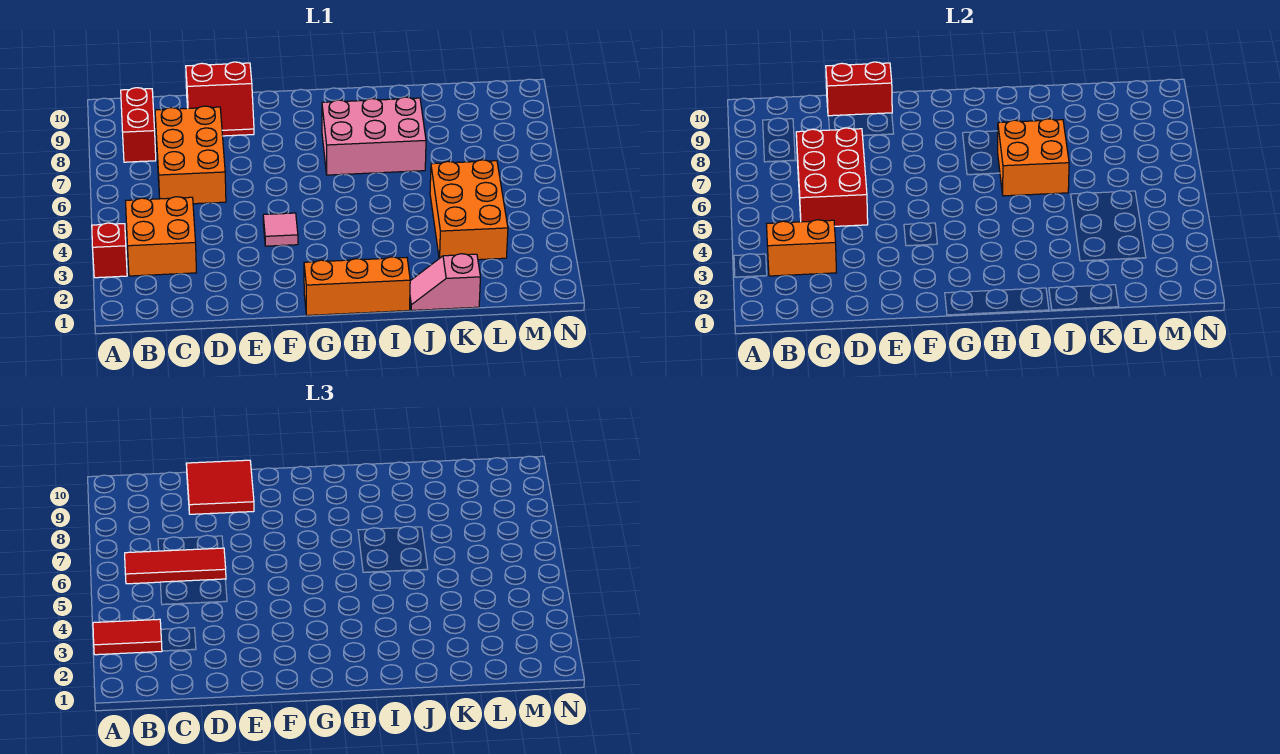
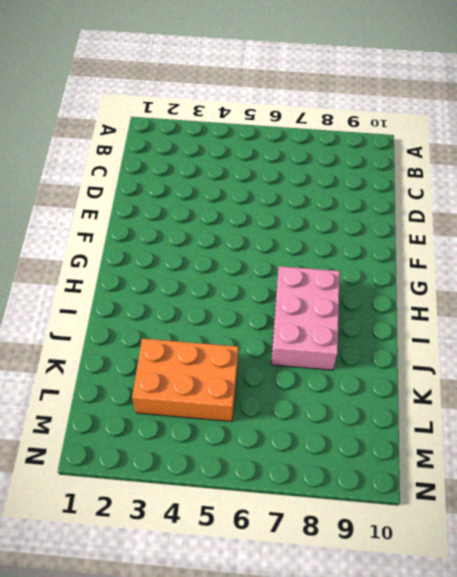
none -> red brick A3 level 1
none -> orange brick B3:C4 level 1
none -> red brick B8:B9 level 1

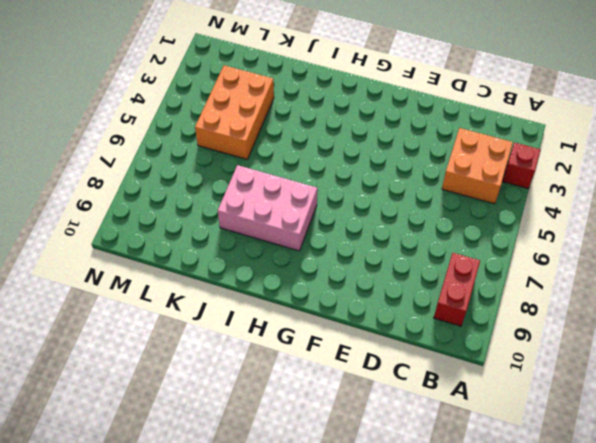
none -> orange brick C6:D8 level 1
none -> red slope D9:E10 level 1 top 10
none -> pink tile F4 level 1

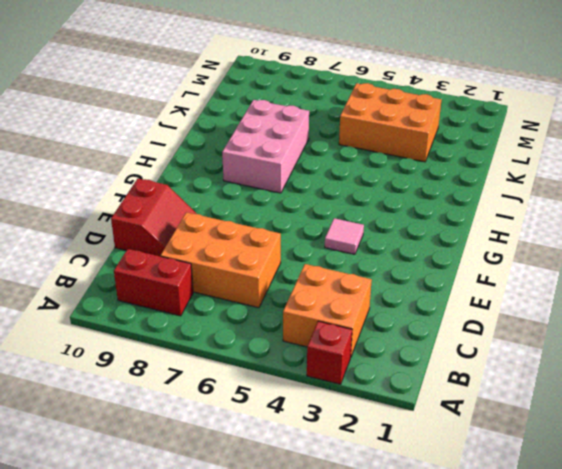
none -> orange brick G1:I1 level 1
none -> pink slope J1:K1 level 1 top K
none -> orange brick B3:C3 level 2

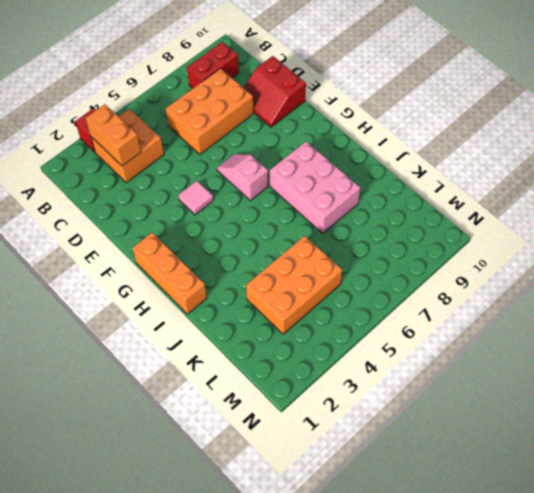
pink slope F6:G6 level 1 top G -> pink slope J1:K1 level 1 top K
none -> red brick C5:D7 level 2
none -> red brick D10:E10 level 2
none -> orange brick I6:J7 level 2

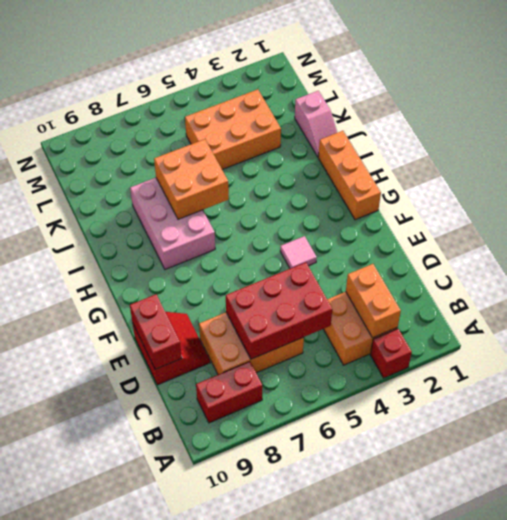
none -> red tile A3:B3 level 3
none -> red tile B6:D6 level 3
none -> red tile D9:E10 level 3

